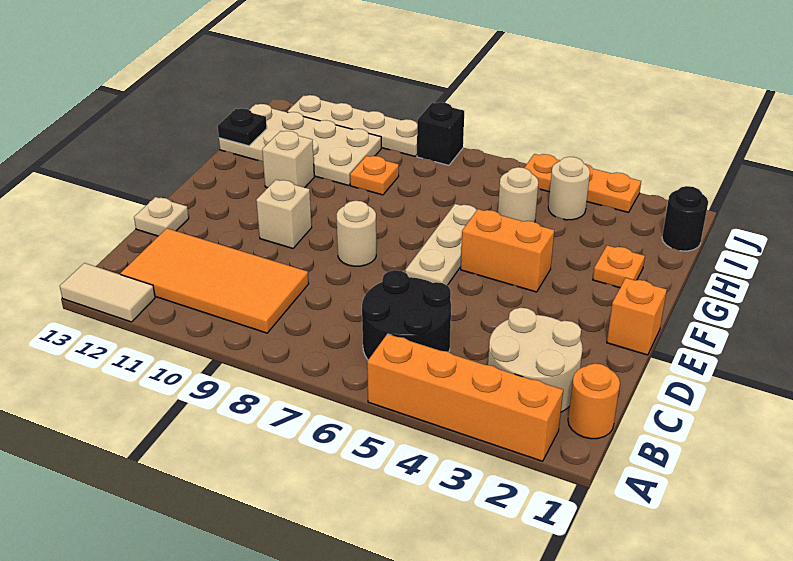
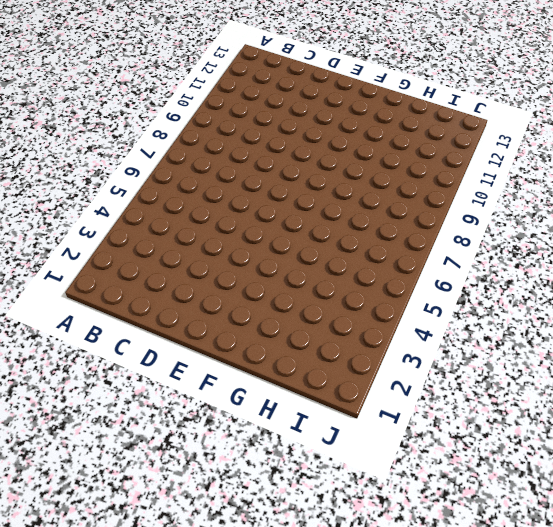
none -> orange brick A2:A5 level 1
none -> tan tile A12:A13 level 1
none -> orange round brick B1 level 1

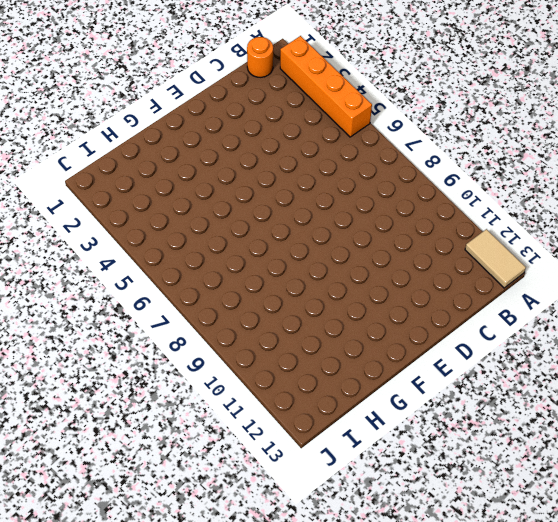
none -> tan round brick B2:C3 level 1
none -> black round brick B5:C6 level 1
none -> orange tile B9:C12 level 1

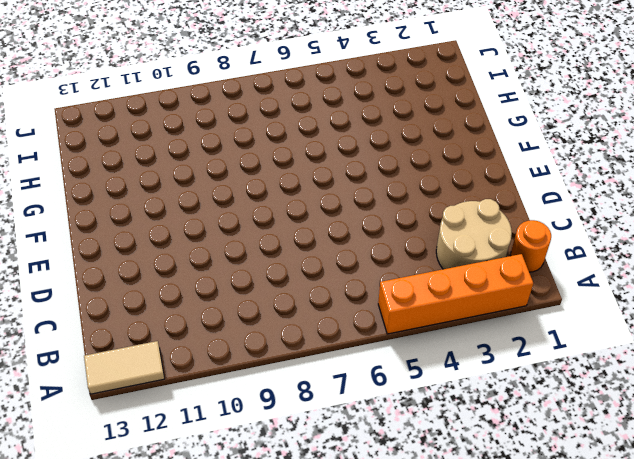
none -> black round brick B5:C6 level 1
none -> orange tile B9:C12 level 1
none -> tan plate D13 level 1

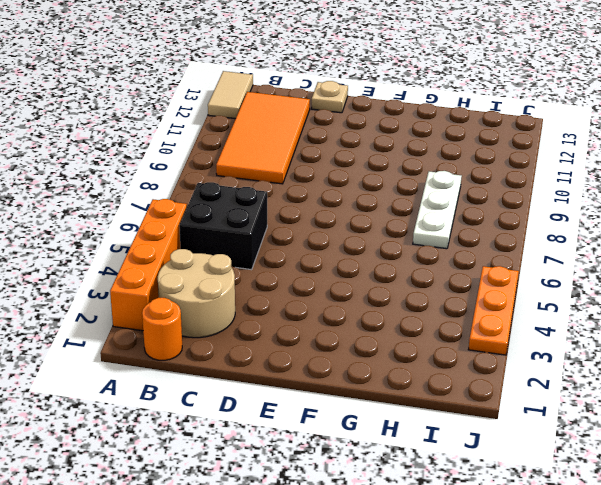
black brick B5:C6 level 1 -> black round brick B5:C6 level 1
white plate H7:H9 level 1 -> orange plate H9 level 1
none -> orange brick E1 level 1
none -> tan plate E6:G6 level 1
none -> tan round brick E8 level 1

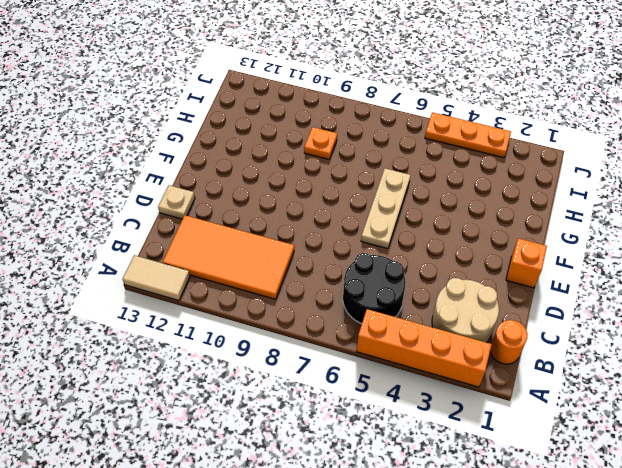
none -> tan round brick E8 level 1
none -> tan brick E10 level 1
none -> orange brick F4:F5 level 1

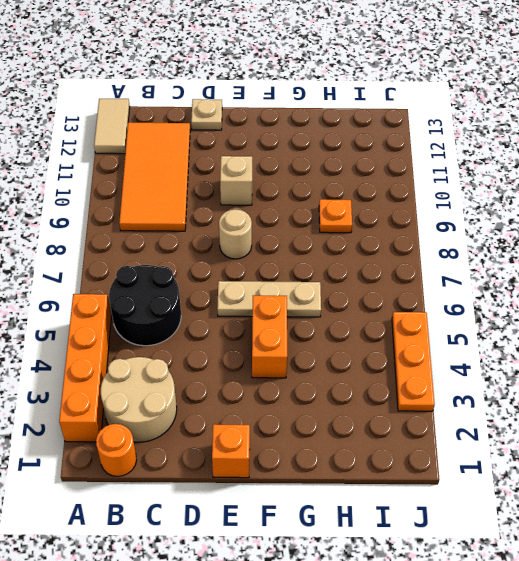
none -> orange plate G2 level 1
none -> tan brick G11 level 1
none -> tan round brick H5 level 1

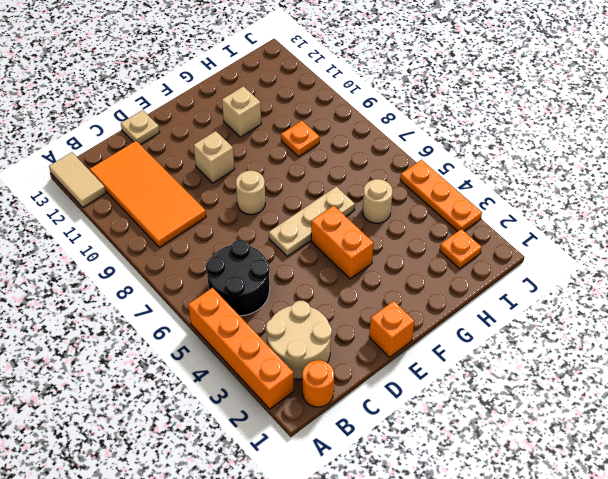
orange plate I2 level 1 -> orange plate G2 level 1
none -> tan plate H10:I13 level 1
none -> black round brick I1 level 1
none -> tan round brick I4 level 1

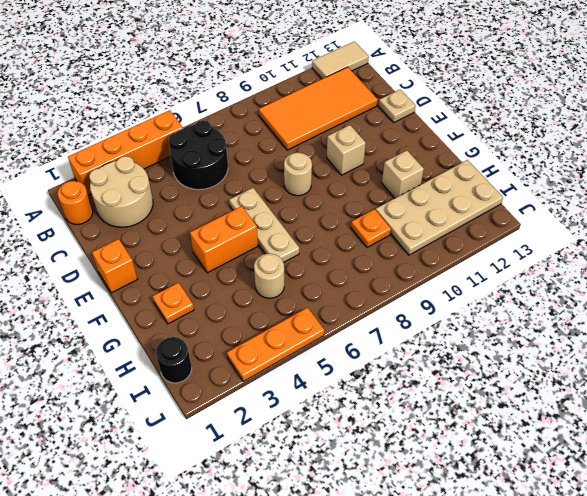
none -> tan round brick I4 level 1
none -> black brick J8 level 1
none -> tan plate J9:J12 level 1

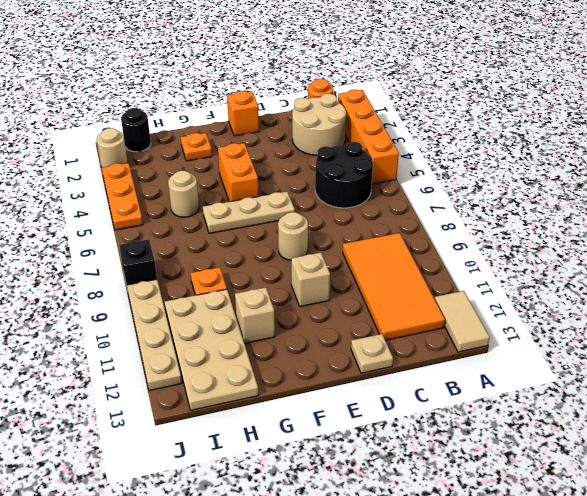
tan round brick J2 level 1 -> tan round brick I4 level 1
none -> black plate H13 level 2

